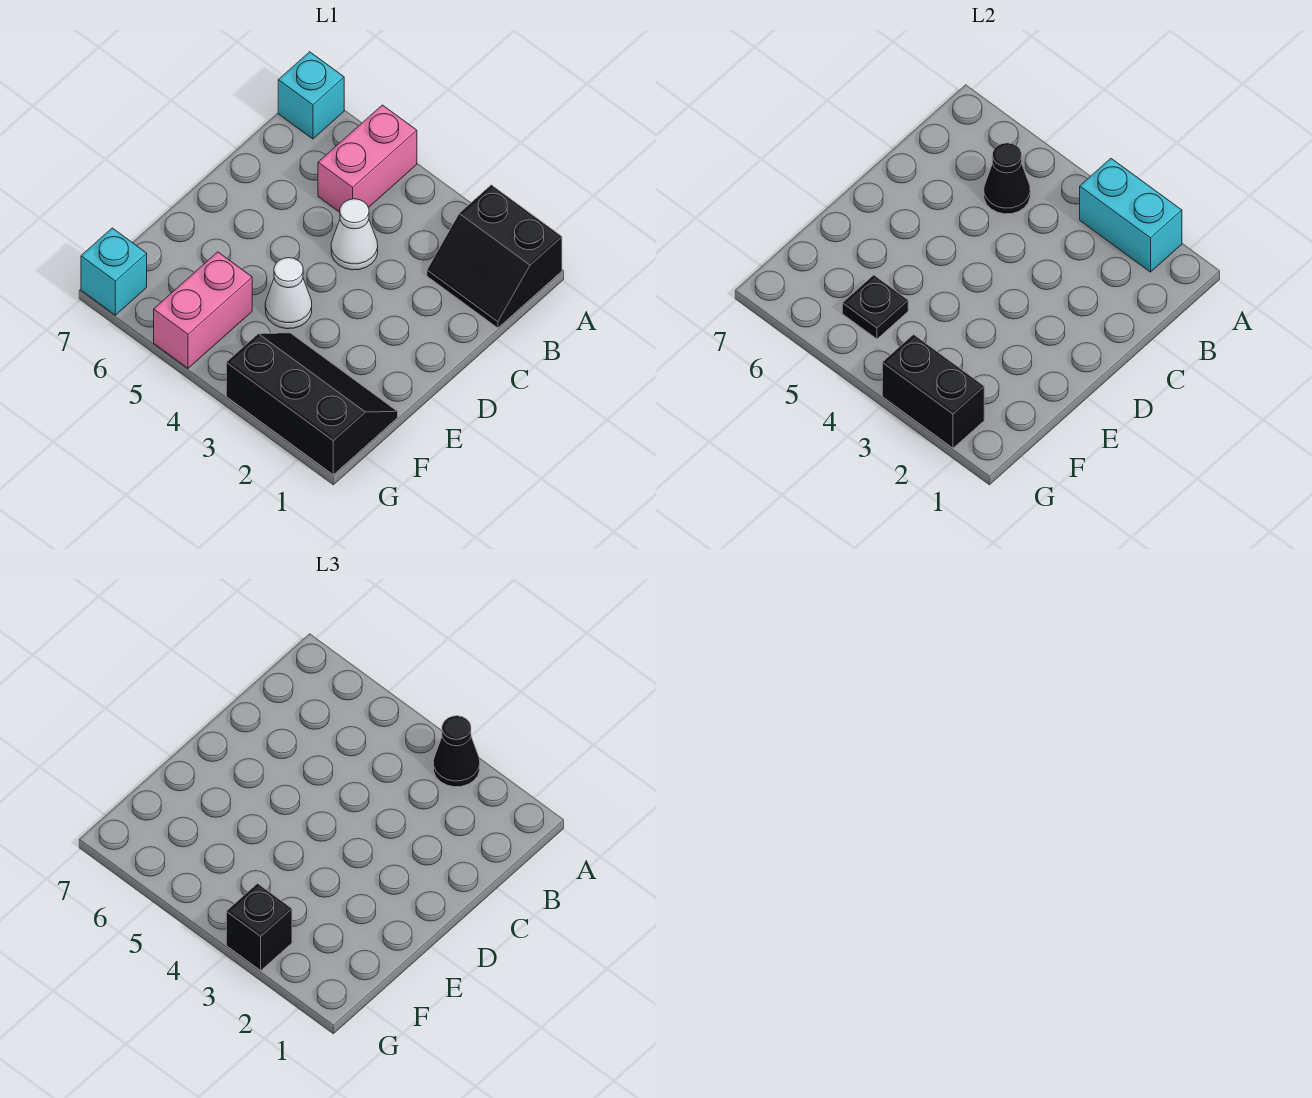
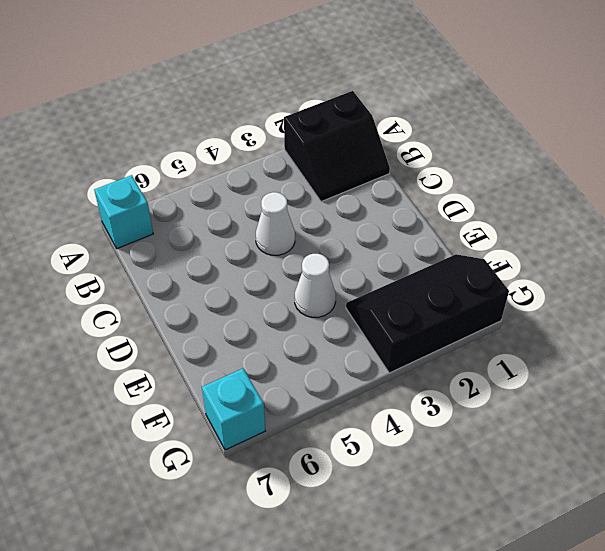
none -> pink brick A5:B5 level 1
none -> pink brick F5:G5 level 1
none -> cyan brick A2:A3 level 2

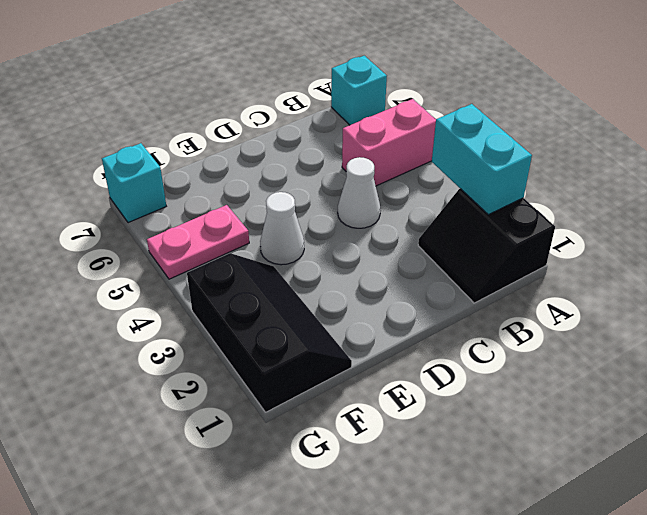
pink plate F5:G5 level 1 -> pink brick F5:G5 level 1
none -> black cone B5 level 2
none -> black plate F5 level 2
none -> black brick G2:G3 level 2

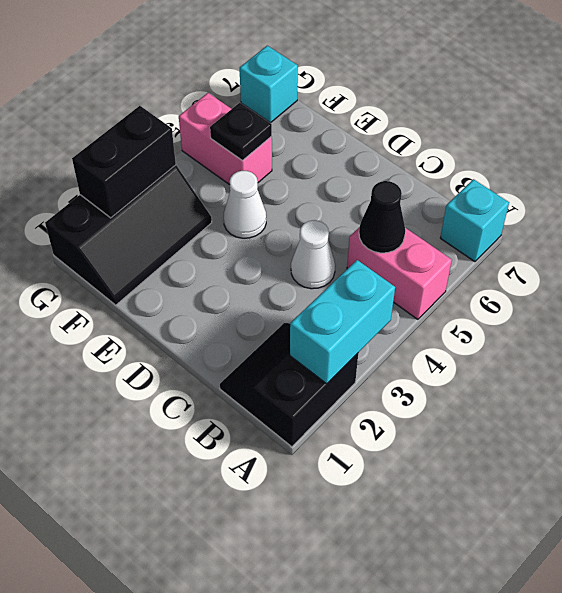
none -> black cone A3 level 3
none -> black brick G3 level 3

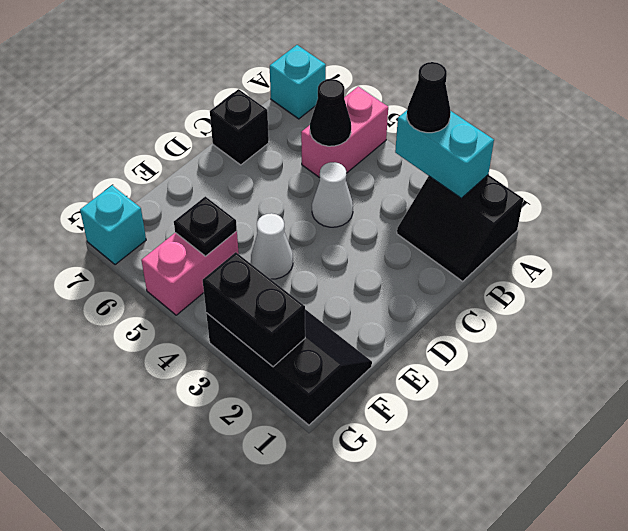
black brick C7 level 1 -> black brick G3 level 3

